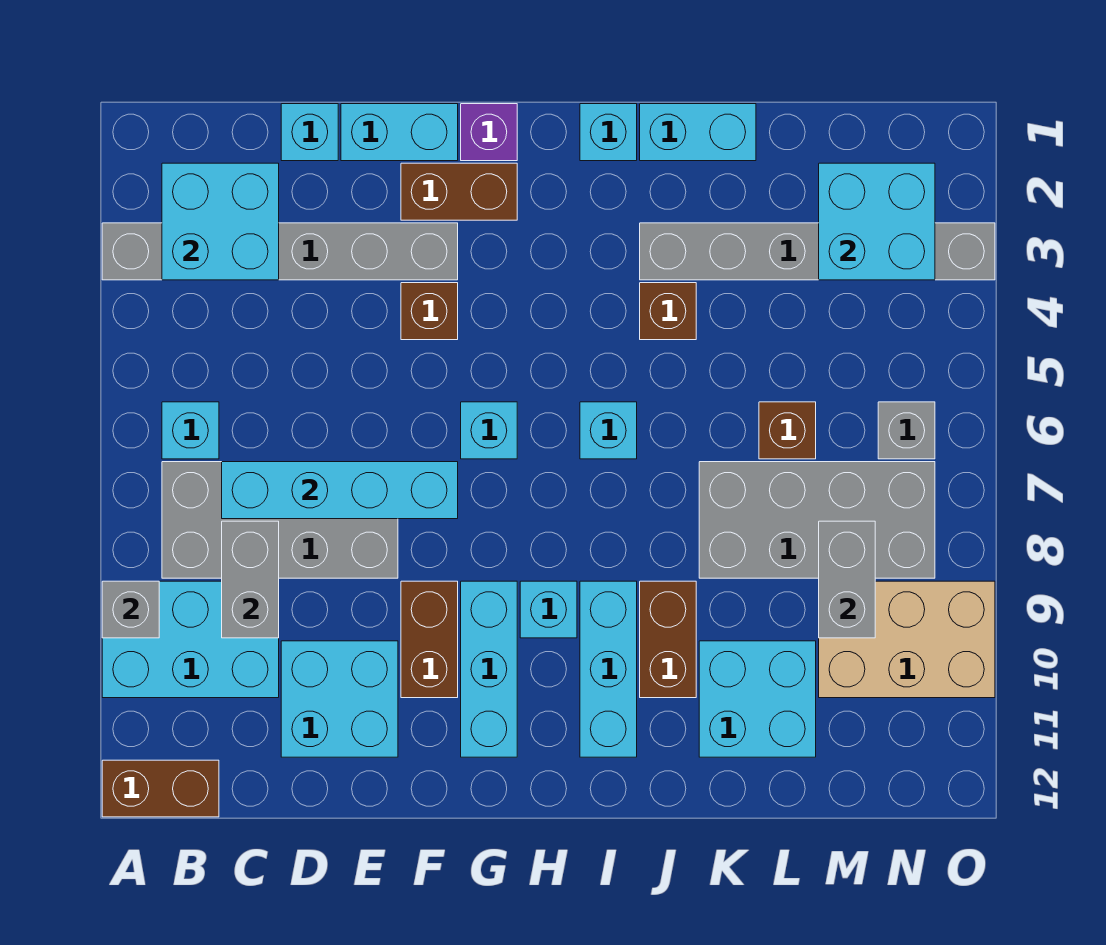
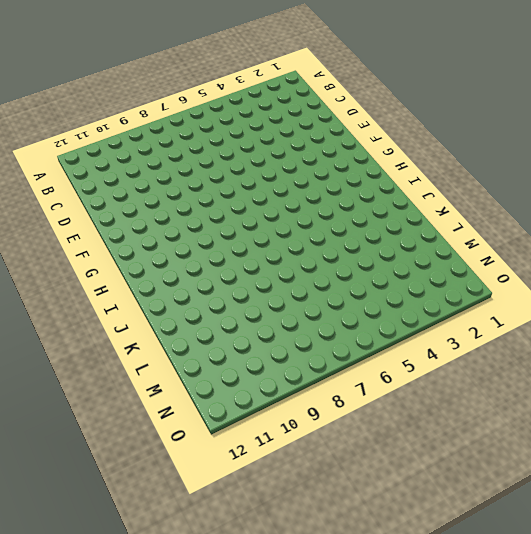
none -> grey brick A3:F3 level 1
none -> cyan brick A9:C10 level 1
none -> brown brick A12:B12 level 1
none -> cyan brick B6 level 1

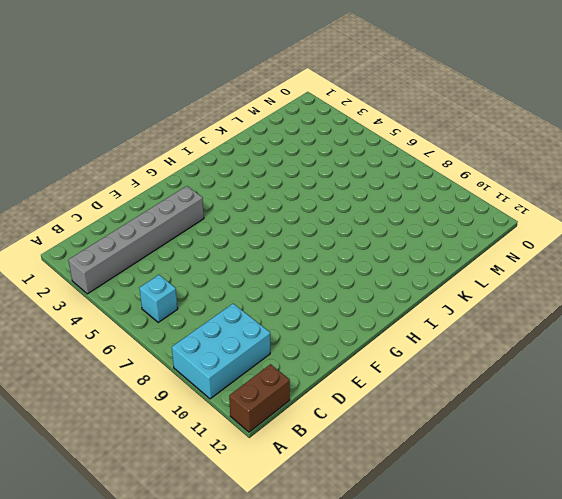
none -> grey brick B7:E8 level 1
none -> cyan brick D1 level 1
none -> cyan brick D10:E11 level 1
none -> cyan brick E1:F1 level 1

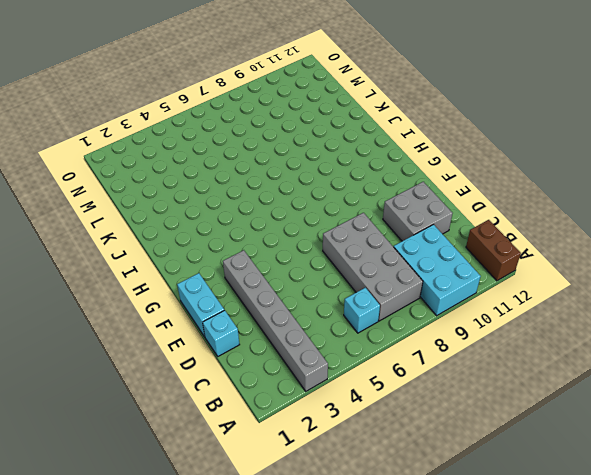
grey brick D10:E11 level 1 -> cyan brick D10:E11 level 1
none -> brown brick F2:G2 level 1
none -> brown brick F4 level 1
none -> brown brick F9:F10 level 1
none -> purple brick G1 level 1

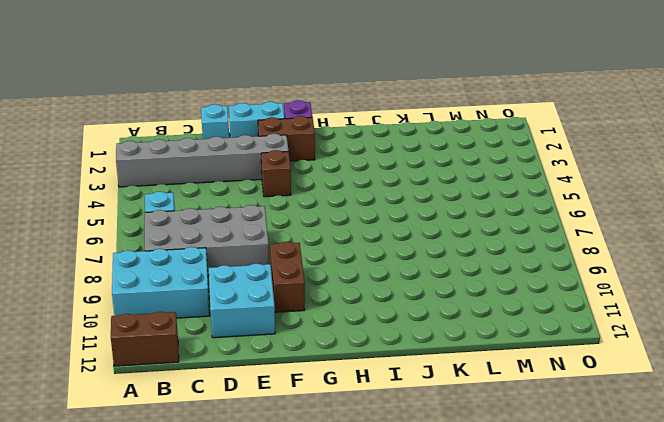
none -> cyan brick G6 level 1
none -> cyan brick G9:G11 level 1
none -> cyan brick H9 level 1
none -> cyan brick I1 level 1

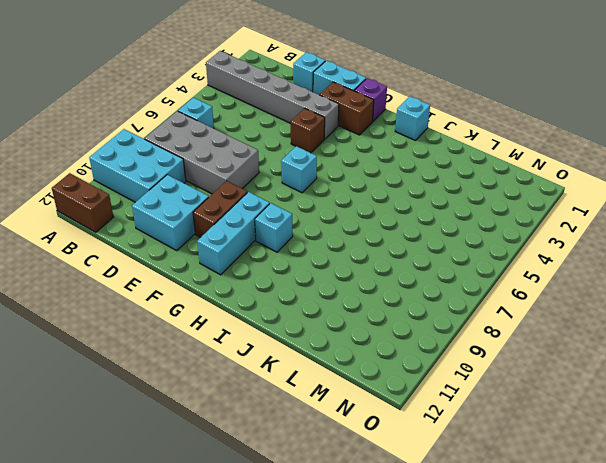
none -> cyan brick I6 level 1
none -> cyan brick I9:I11 level 1
none -> cyan brick J1:K1 level 1
none -> grey brick J3:O3 level 1

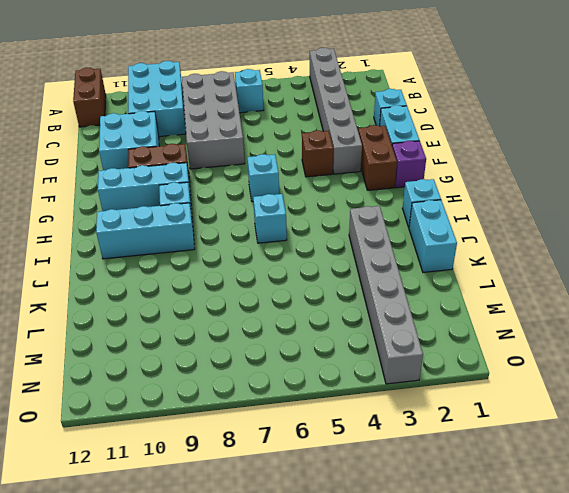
none -> brown brick J4 level 1
none -> brown brick J9:J10 level 1
none -> grey brick K7:N8 level 1
none -> cyan brick K10:L11 level 1

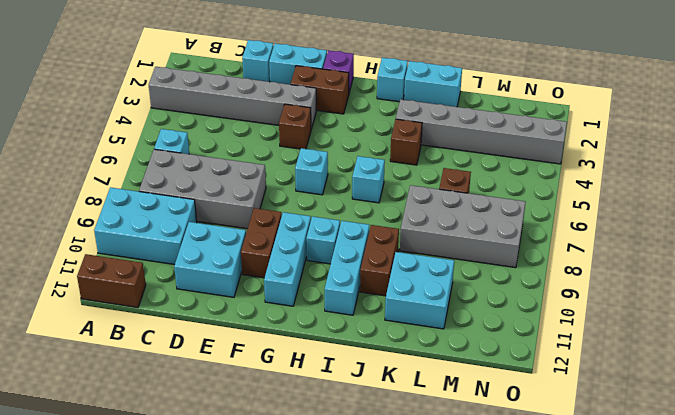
none -> tan brick M9:O10 level 1
none -> grey brick N6 level 1
none -> grey brick A9 level 2
none -> cyan brick B2:C3 level 2

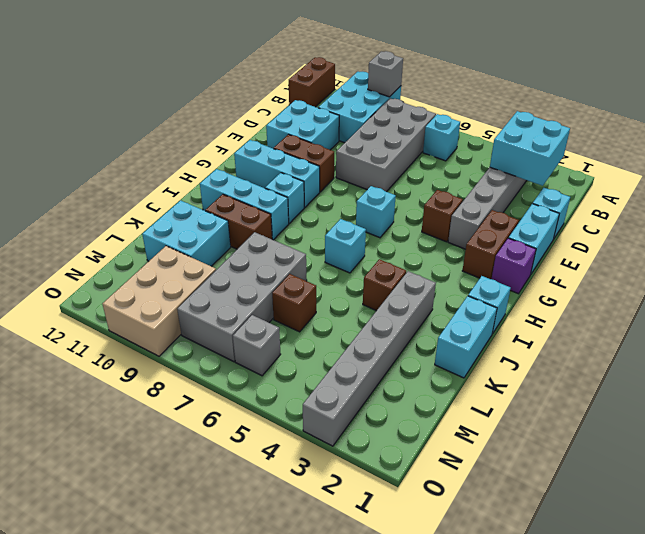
none -> cyan brick C7:F7 level 2
none -> grey brick C8:C9 level 2
none -> cyan brick M2:N3 level 2
none -> grey brick M8:M9 level 2

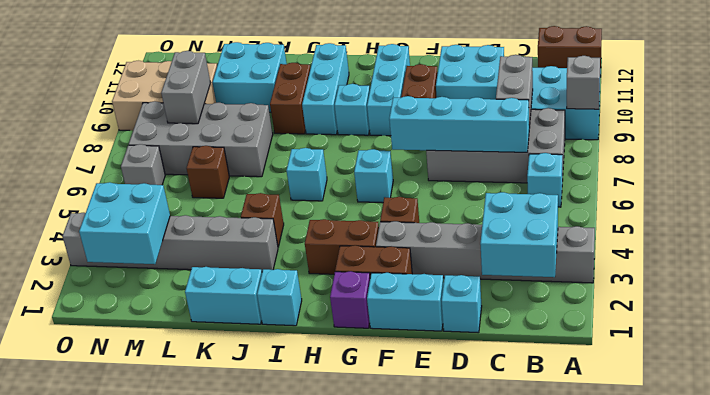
brown brick G3:H3 level 1 -> none

